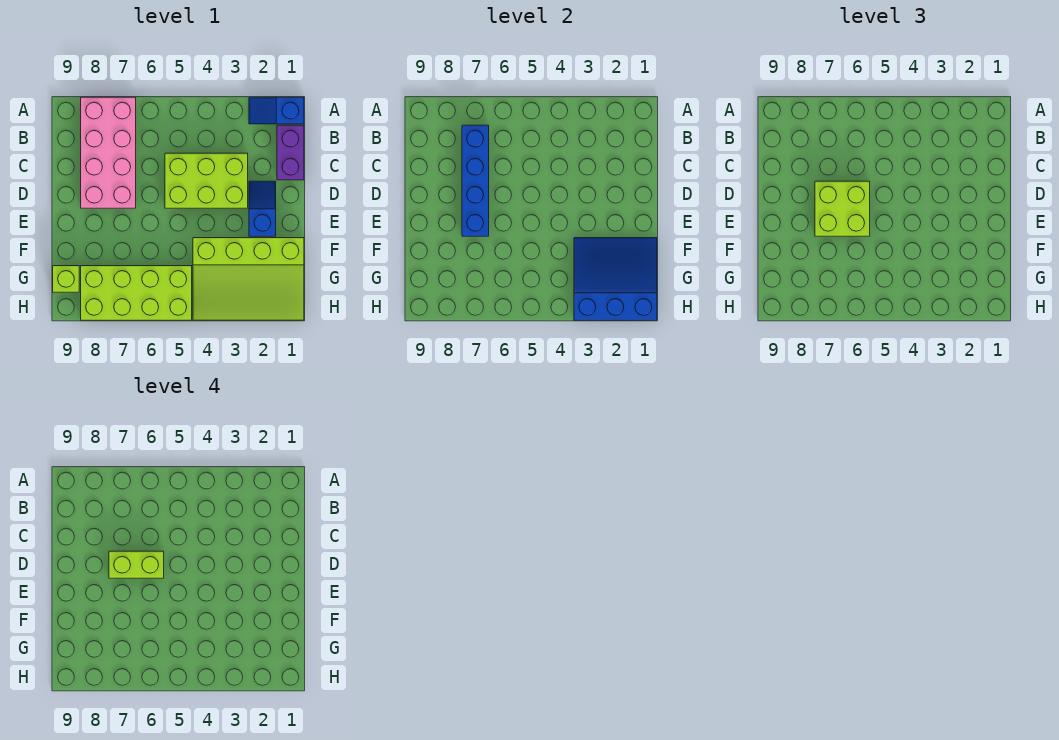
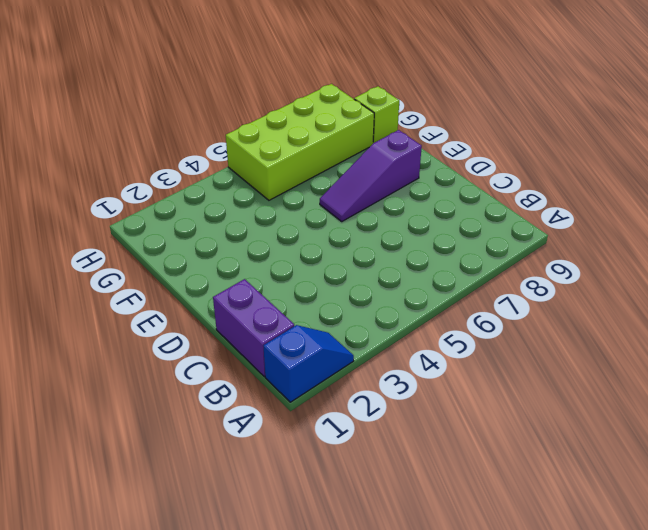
purple slope E6:E8 level 1 top 8 -> none
none -> pink brick A7:D8 level 1
none -> lime brick C3:D5 level 1
none -> blue slope D2:E2 level 1 top E

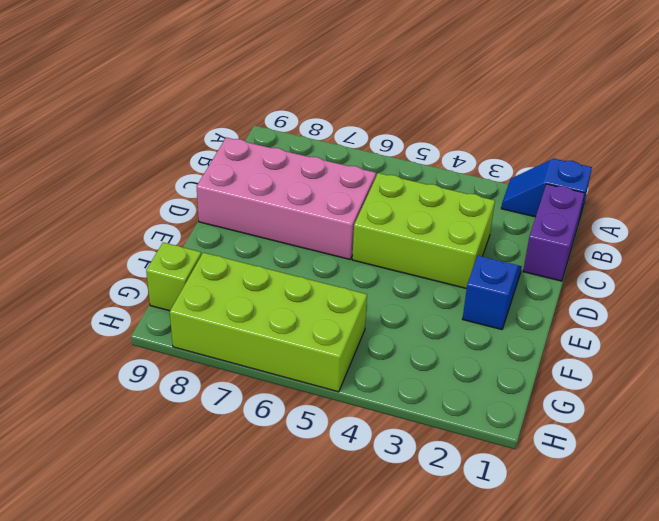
pink brick C6:D9 level 1 -> pink brick A7:D8 level 1
none -> lime slope F1:H4 level 1 top F
none -> blue brick B7:E7 level 2
none -> blue slope F1:H3 level 2 top H

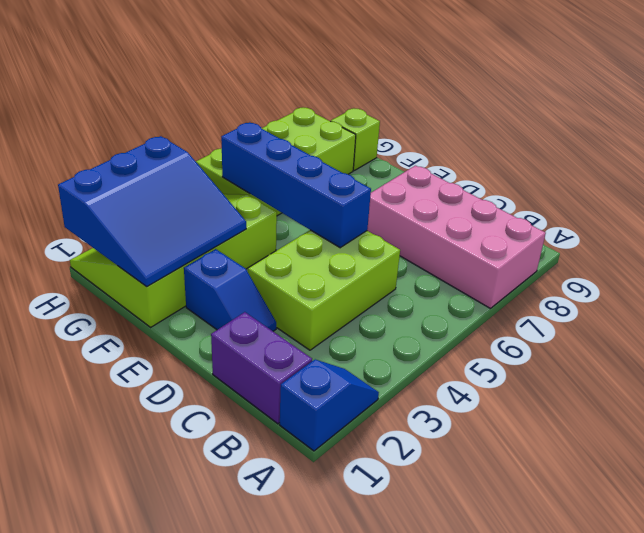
blue brick D5:G5 level 2 -> blue brick B7:E7 level 2
none -> lime brick D6:E7 level 3
none -> lime brick D6:D7 level 4

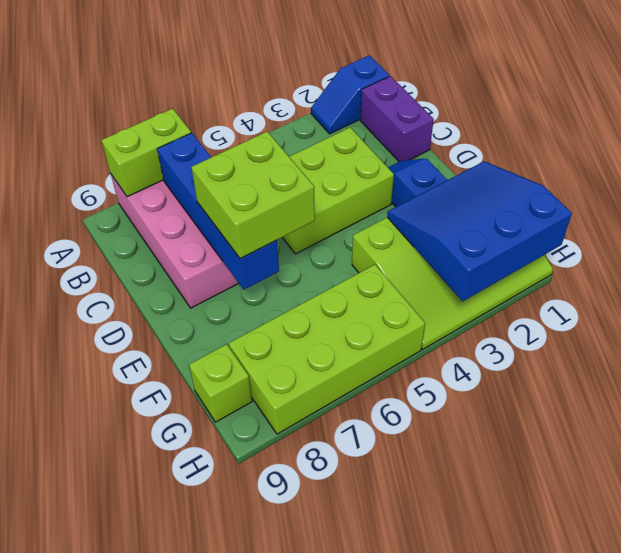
lime brick A7:A8 level 2 -> lime brick D6:D7 level 4

